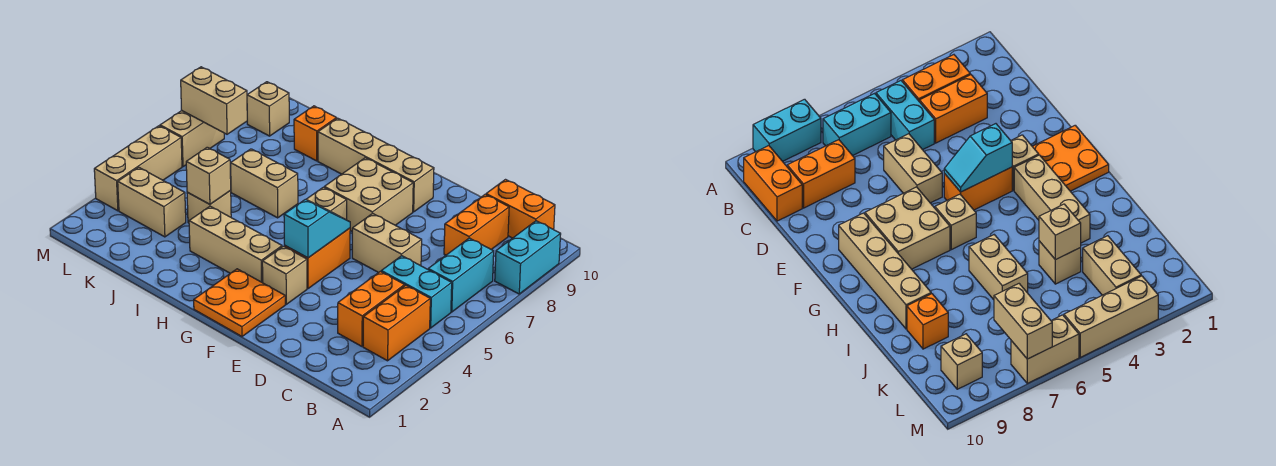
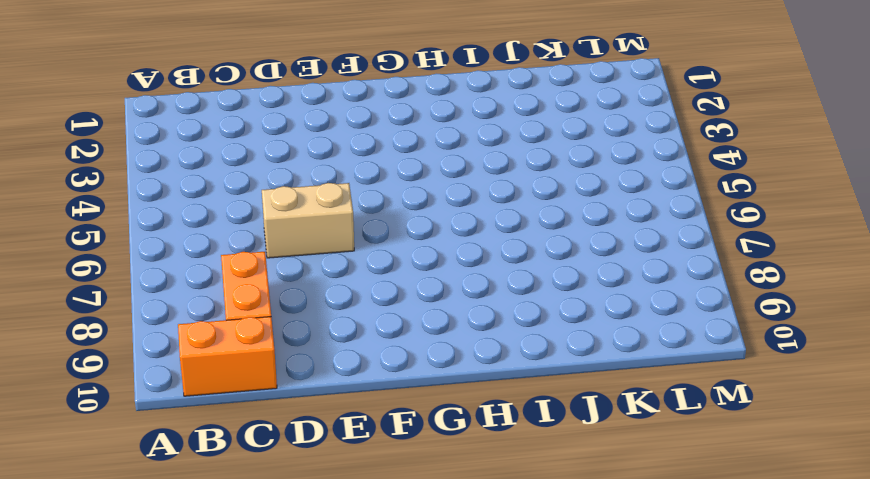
none -> cyan brick A8:A9 level 1
none -> orange brick B3:B4 level 1
none -> cyan brick B5:C5 level 1

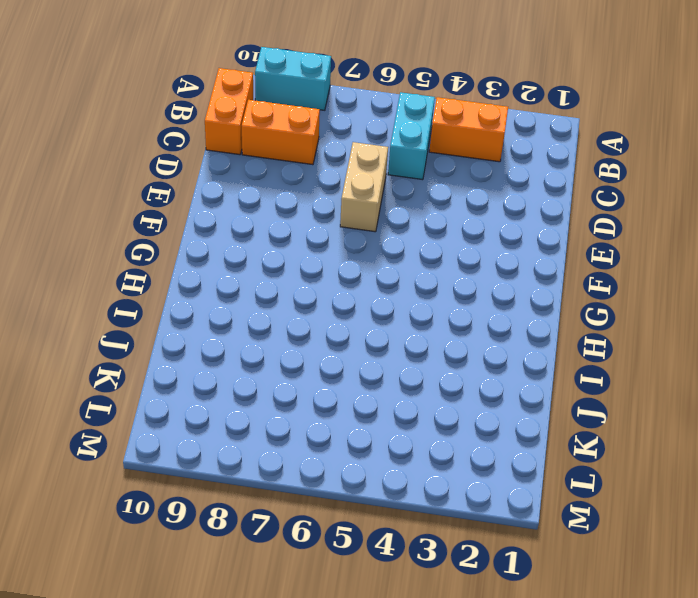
none -> cyan brick B6:B7 level 1
none -> orange brick C3:C4 level 1
none -> orange plate F1:G2 level 1

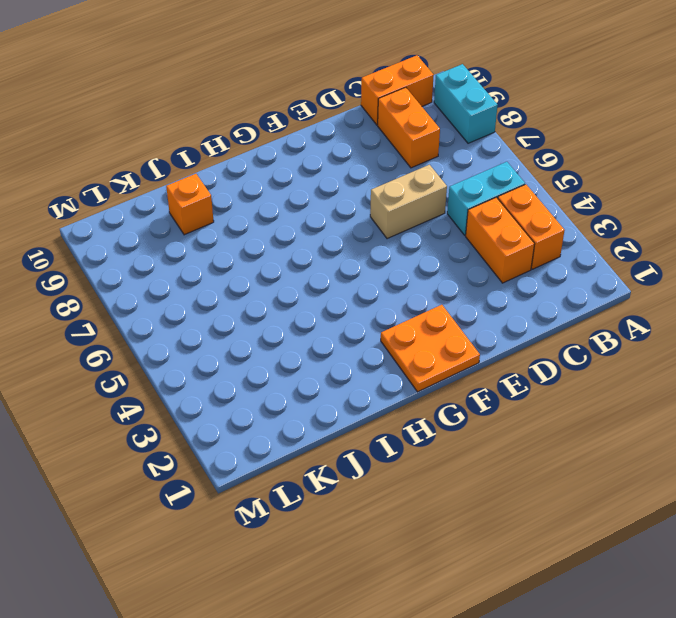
none -> cyan brick B6:B7 level 1
none -> tan brick F3 level 1
none -> orange brick F4:F5 level 1

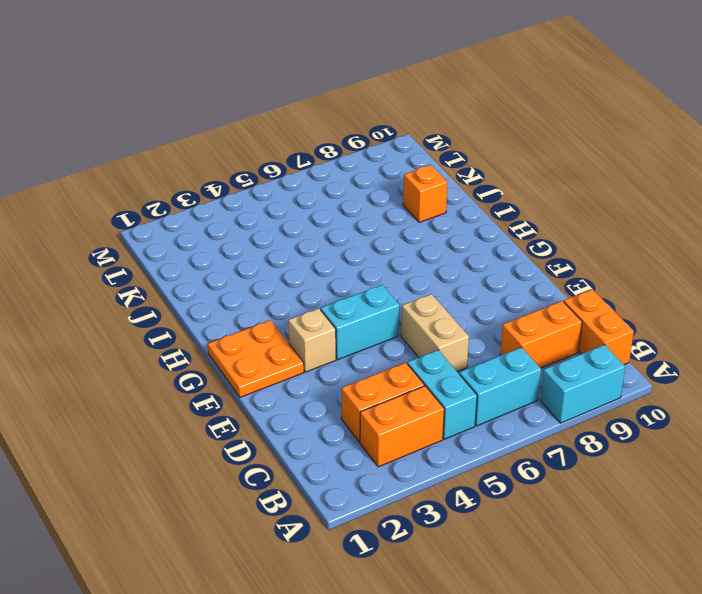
cyan brick F4:F5 level 1 -> orange brick F4:F5 level 1
none -> tan brick F7:G8 level 1
none -> tan brick F9:I9 level 1
none -> tan brick G3:I3 level 1

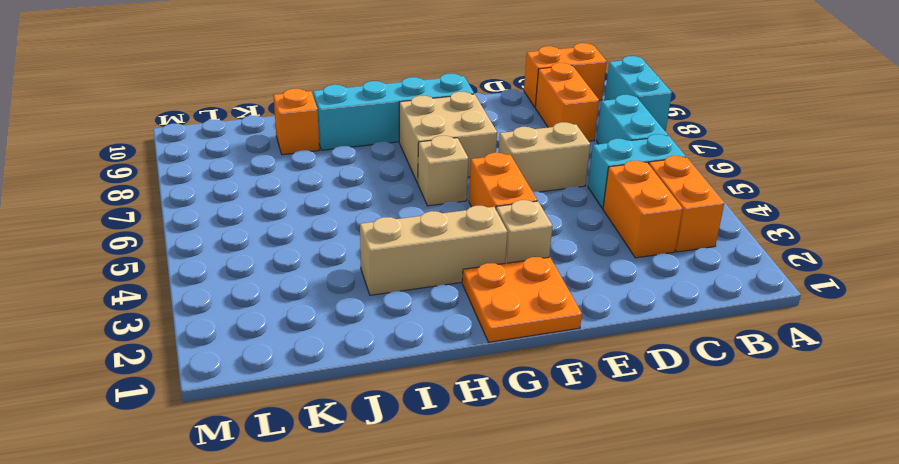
cyan brick F9:I9 level 1 -> tan brick F9:I9 level 1
none -> tan brick I6:J6 level 1
none -> tan brick J4 level 1
none -> tan brick K3:L3 level 1

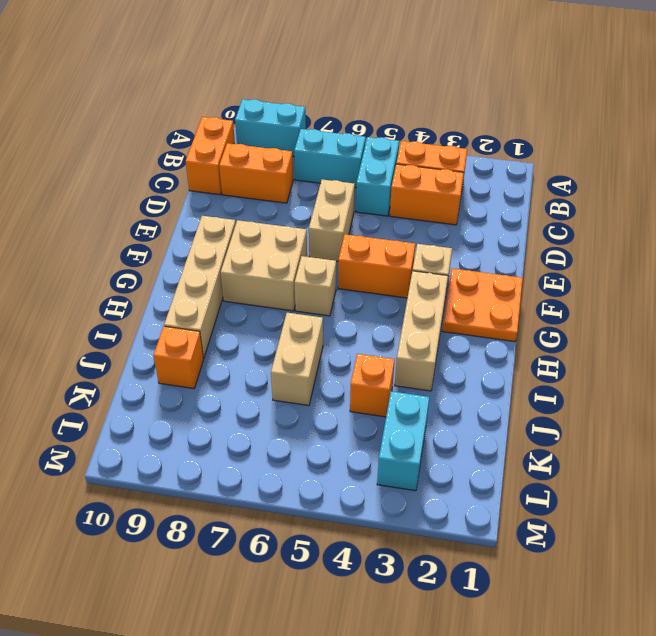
orange brick J4 level 1 -> tan brick J4 level 1
cyan brick K3:L3 level 1 -> tan brick K3:L3 level 1
none -> tan brick L9 level 1
none -> tan brick M3:M5 level 1
none -> tan brick M6:M7 level 1

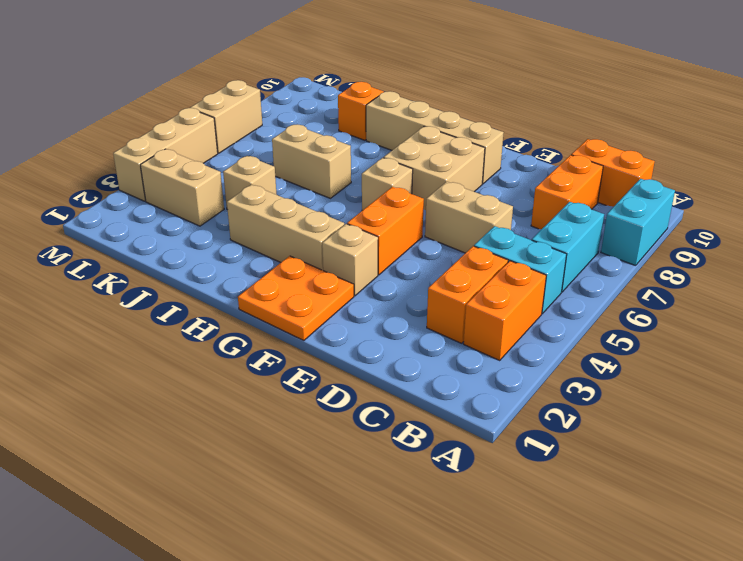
none -> tan brick L9 level 1
none -> cyan slope F4:F5 level 2 top 4
none -> tan brick J4 level 2

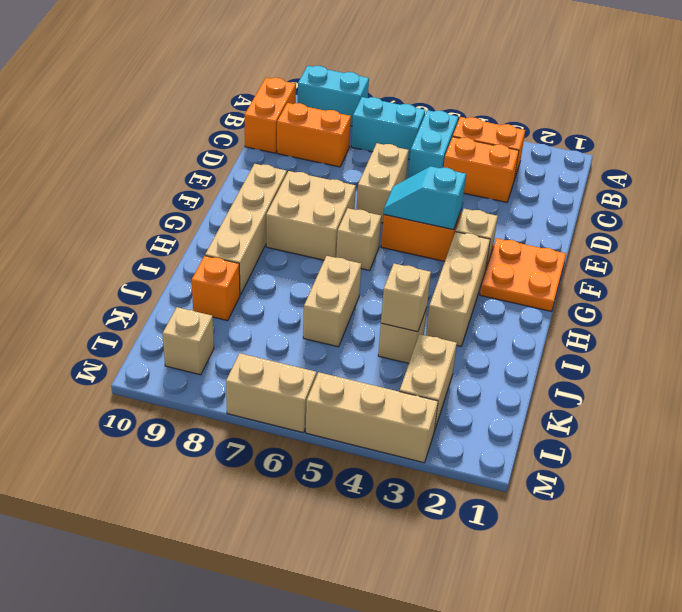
none -> tan brick L7:M7 level 2

